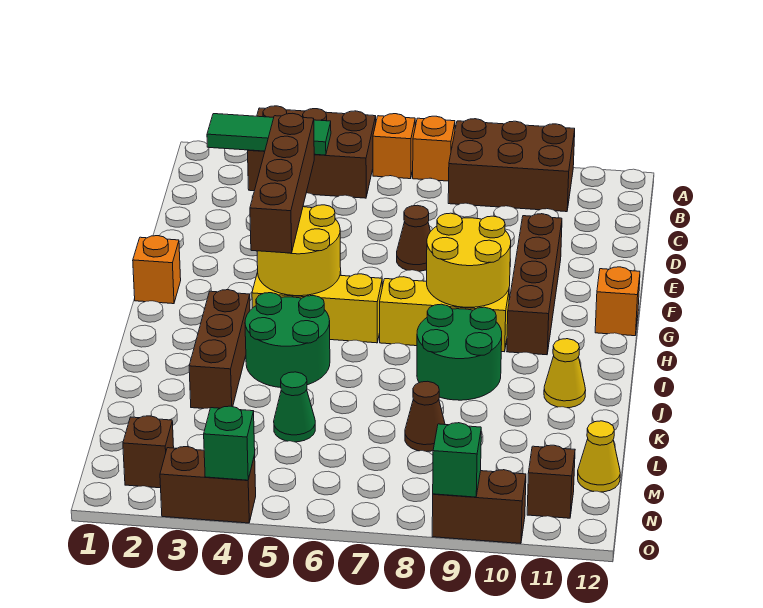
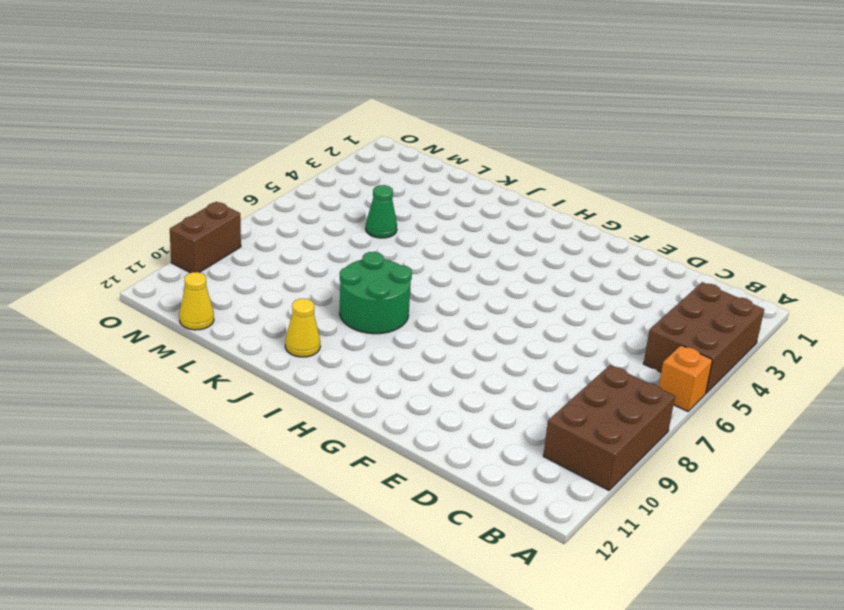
none -> orange brick A7 level 1
none -> brown cone E7 level 1
none -> brown brick E10:H10 level 1

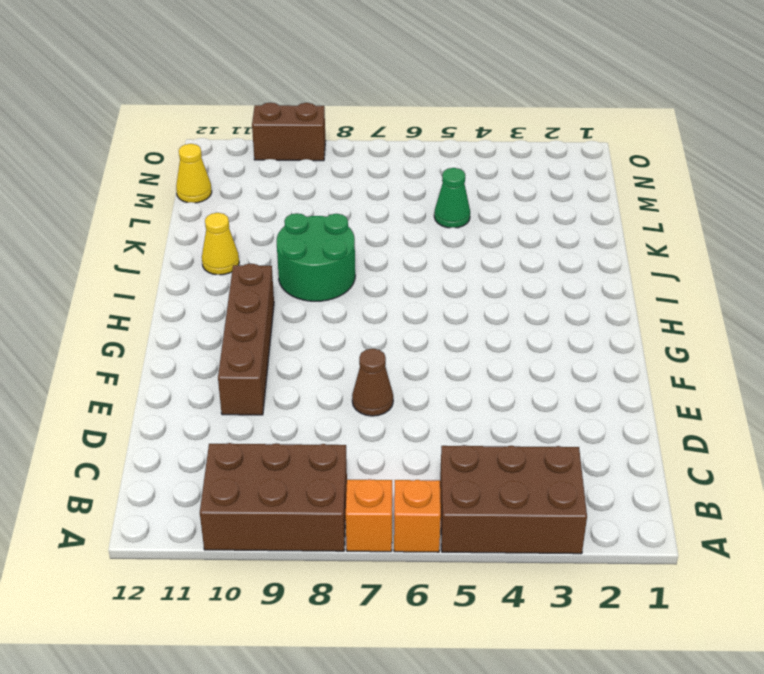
none -> orange brick G1 level 1
none -> orange brick G12 level 1
none -> yellow brick H4:H6 level 1

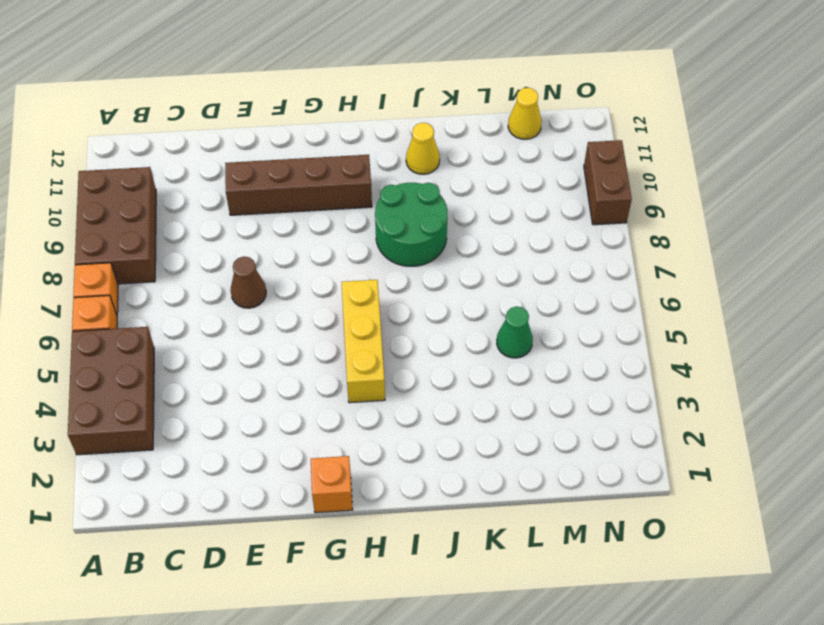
none -> orange brick G12 level 1
none -> yellow brick H7:H9 level 1
none -> brown brick I3:K3 level 1

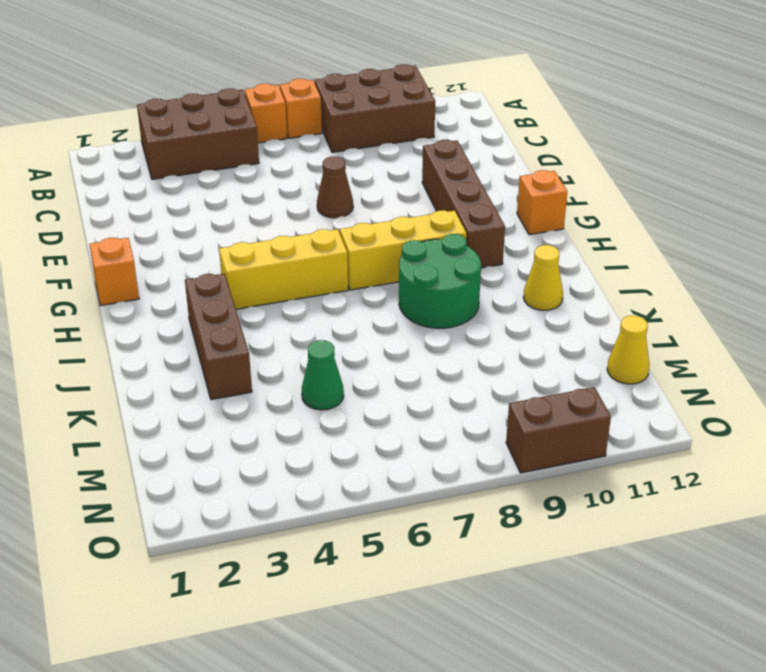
none -> green round brick I4:J5 level 1
none -> brown cone L8 level 1
none -> brown brick N2 level 1

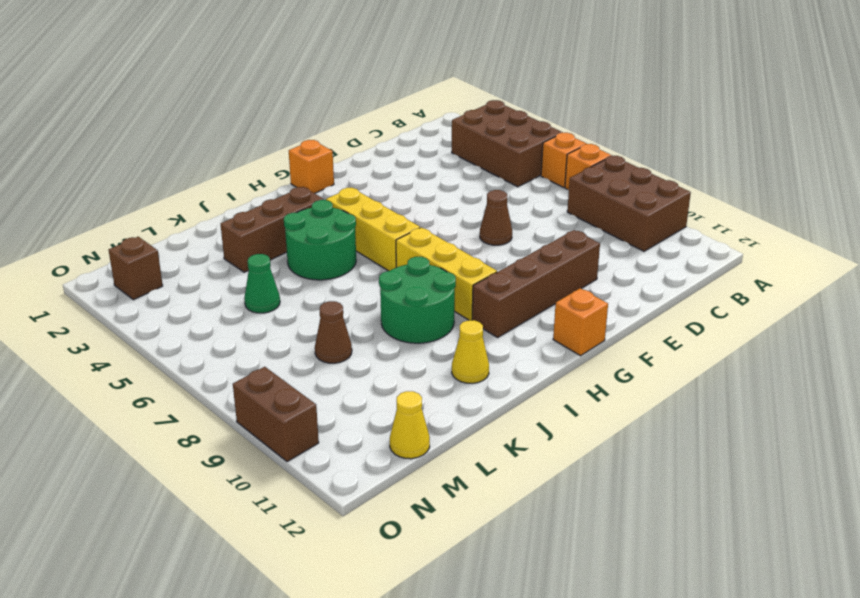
none -> brown brick N11 level 1
none -> brown brick O3:O4 level 1
none -> green tile B2:B4 level 2

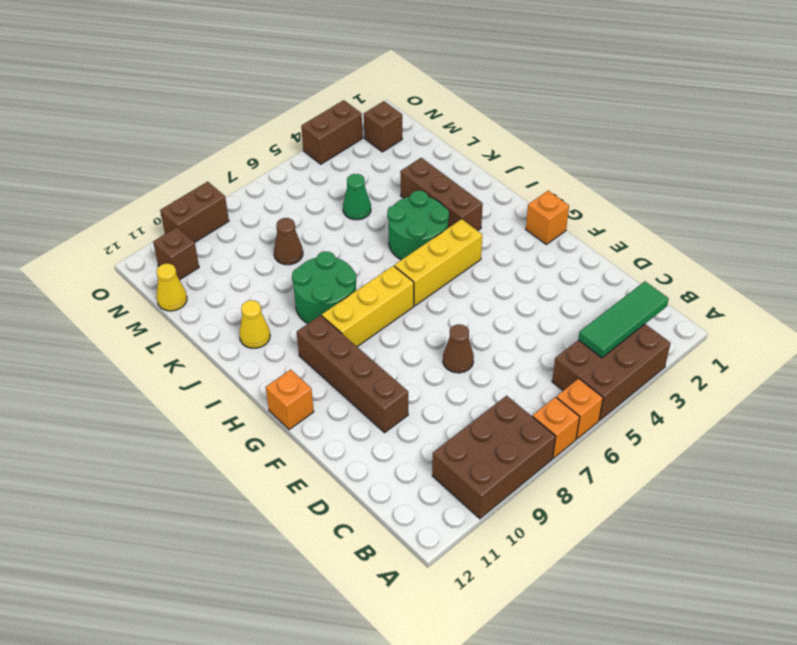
none -> yellow round brick G4:H5 level 2
none -> yellow round brick G8:H9 level 2
none -> green brick O4 level 2

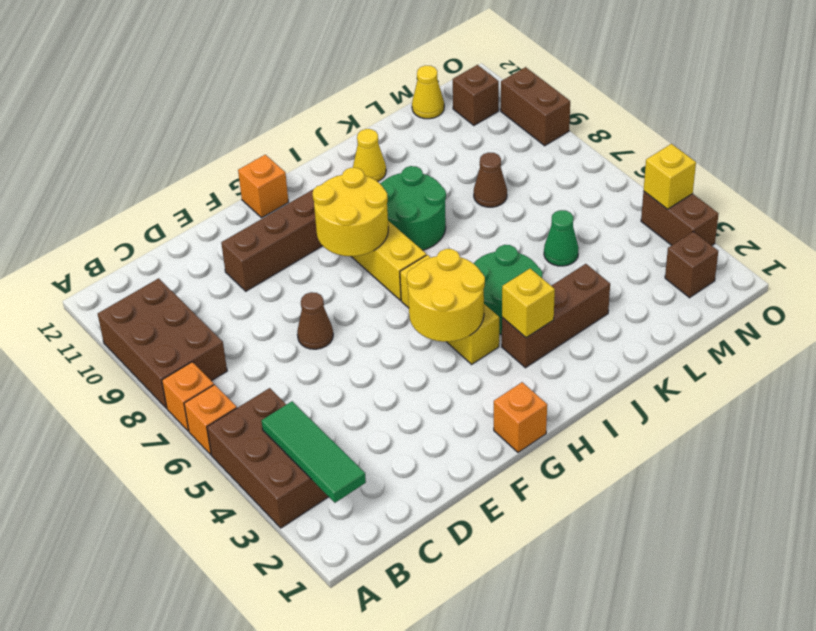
yellow brick I3 level 2 -> none
yellow brick O4 level 2 -> green brick O4 level 2
none -> green brick O9 level 2
none -> brown brick E4:H4 level 3

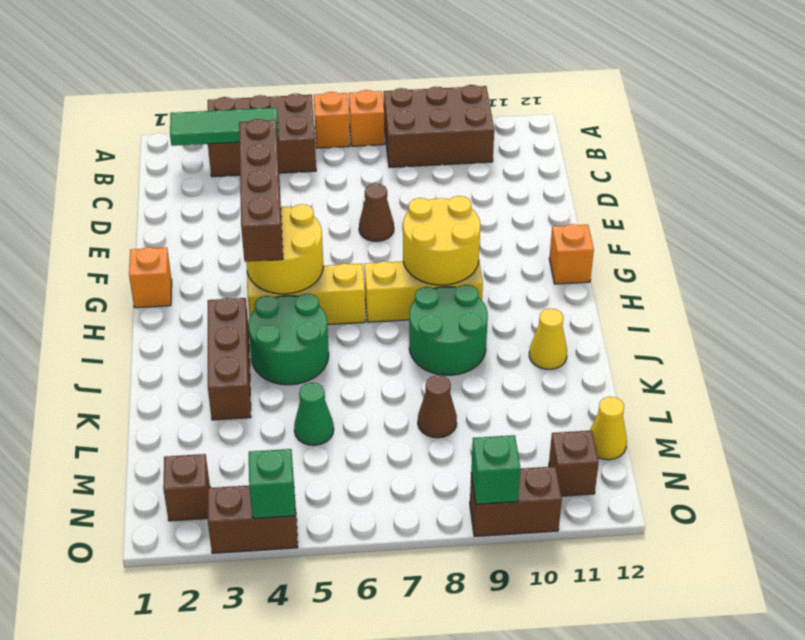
none -> brown brick E10:H10 level 1

